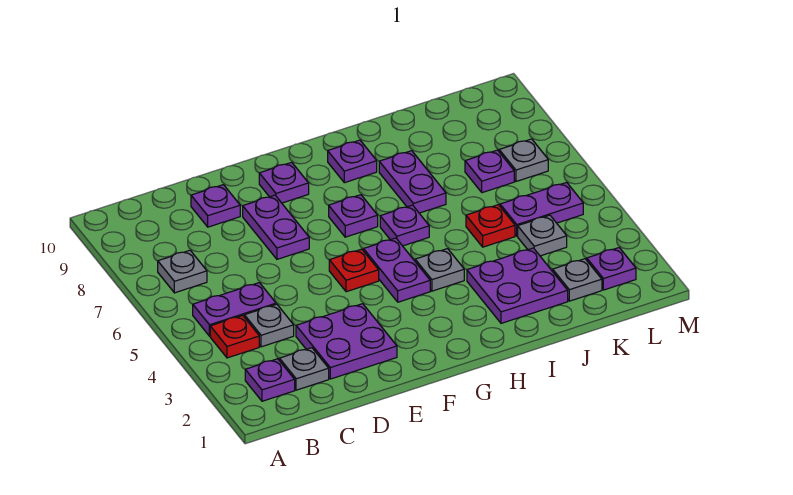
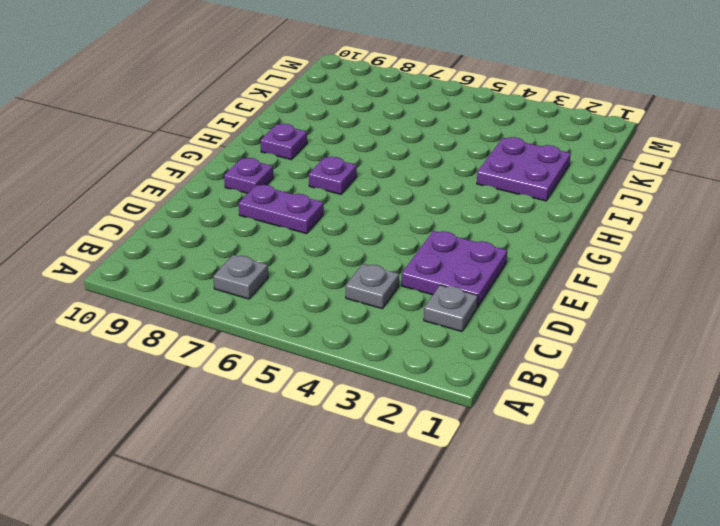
none -> purple plate B2 level 1
none -> red plate B4 level 1
none -> purple plate B5:C5 level 1

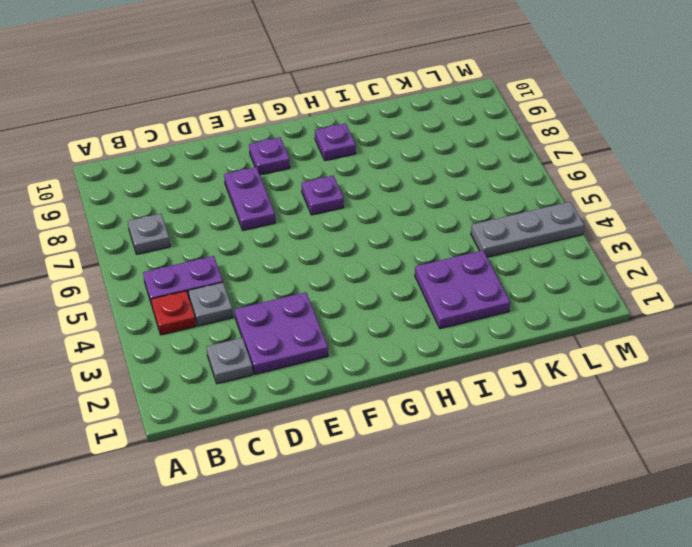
grey plate K4:M4 level 1 -> grey plate K4 level 1
none -> purple plate B2 level 1
none -> purple plate D9 level 1
none -> red plate F5 level 1

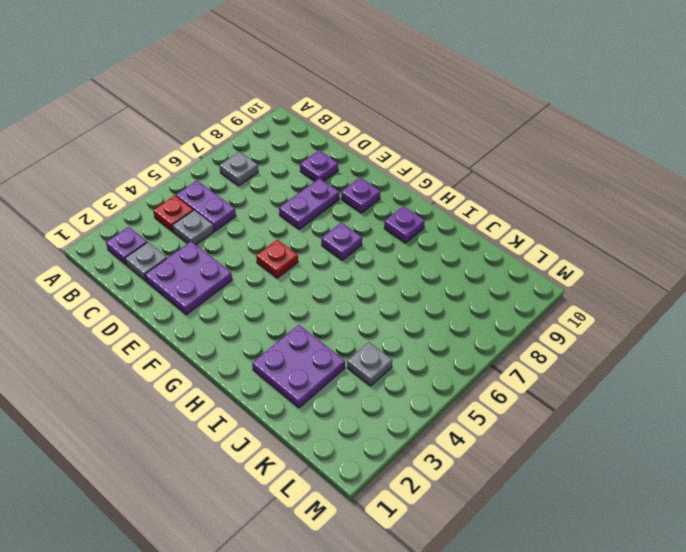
none -> purple plate G4:G5 level 1
none -> grey plate H4 level 1
none -> purple plate H6 level 1

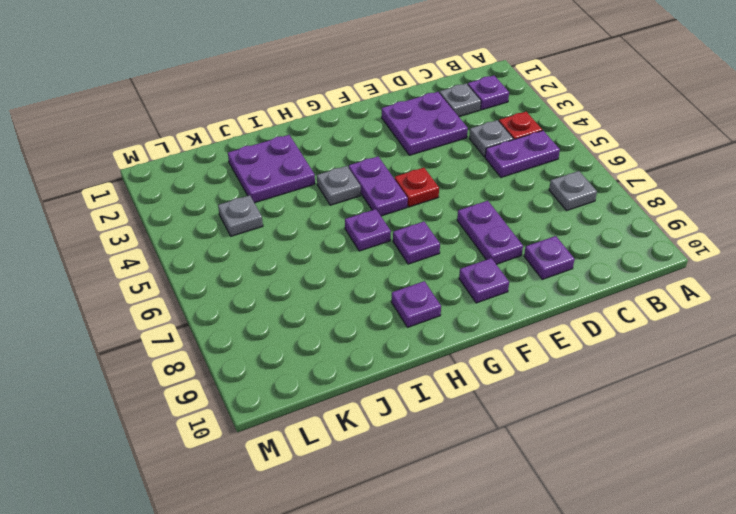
none -> purple plate I7:I8 level 1
none -> red plate J5 level 1
none -> grey plate K2 level 1

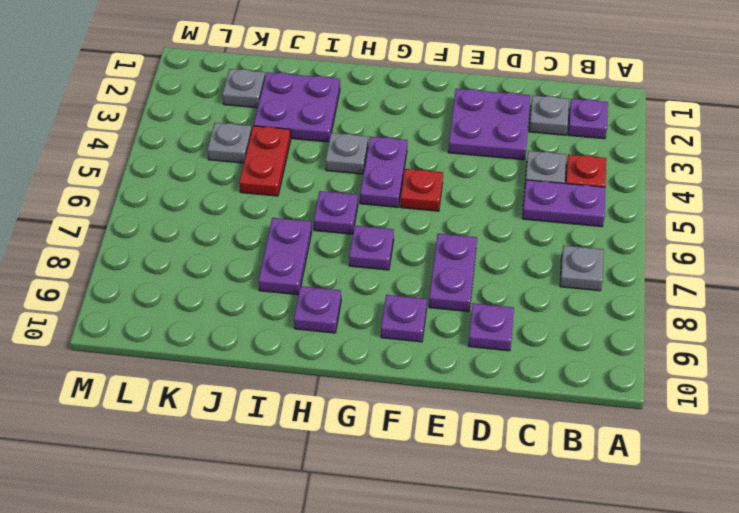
red plate J4:J5 level 1 -> red plate J5 level 1
none -> purple plate K5:L5 level 1
none -> purple plate K7 level 1
none -> purple plate L2 level 1

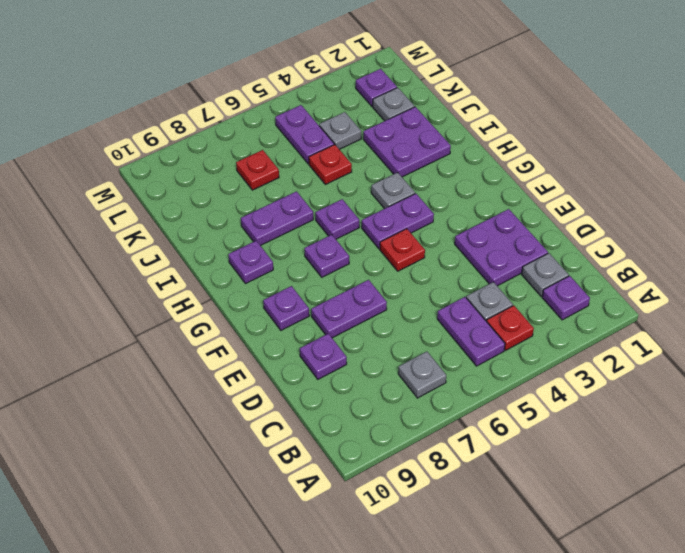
red plate K7 level 1 -> purple plate K7 level 1
none -> grey plate L7 level 1

